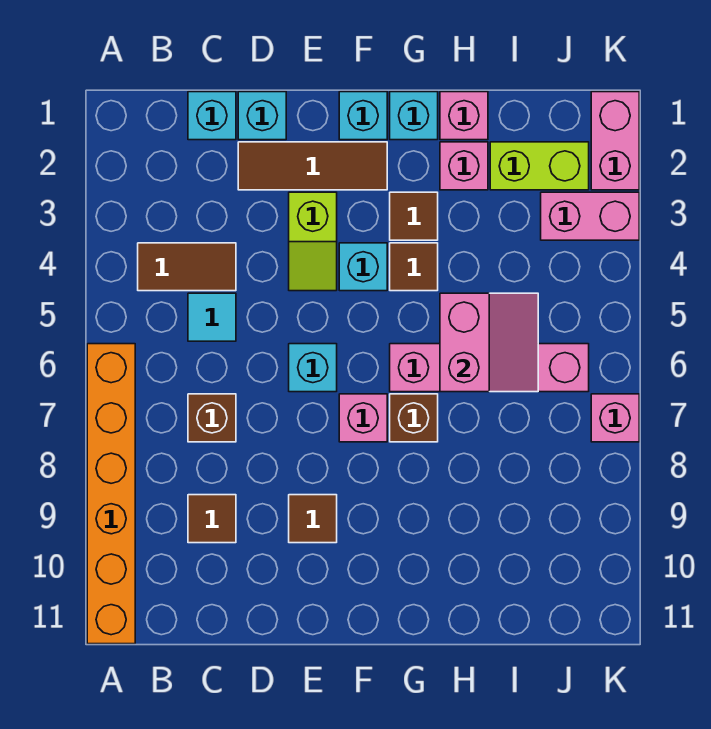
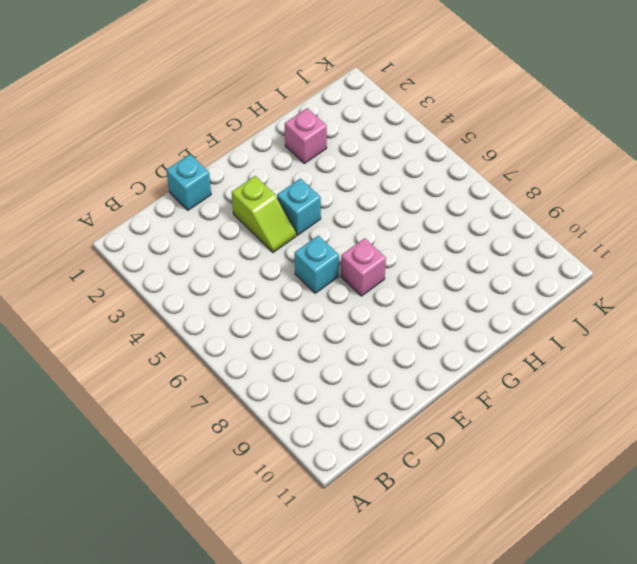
none -> orange brick A6:A11 level 1
none -> brown tile B4:C4 level 1
none -> cyan brick C1 level 1

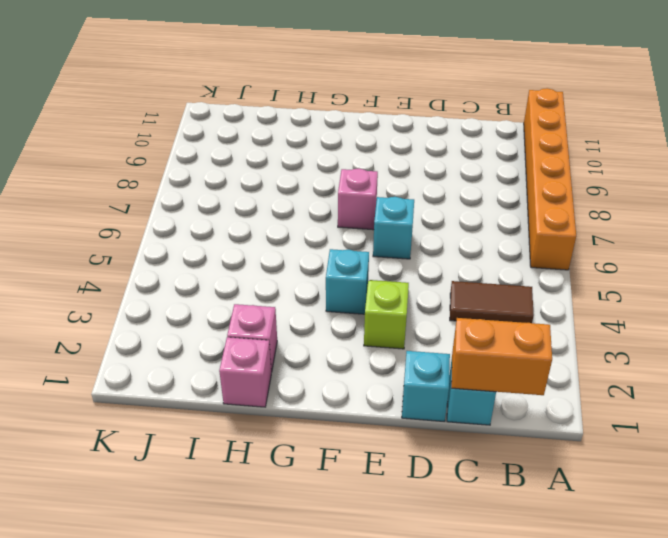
orange brick B1:C1 level 2 -> none
none -> cyan tile C5 level 1
none -> brown brick C7 level 1
none -> brown tile C9 level 1

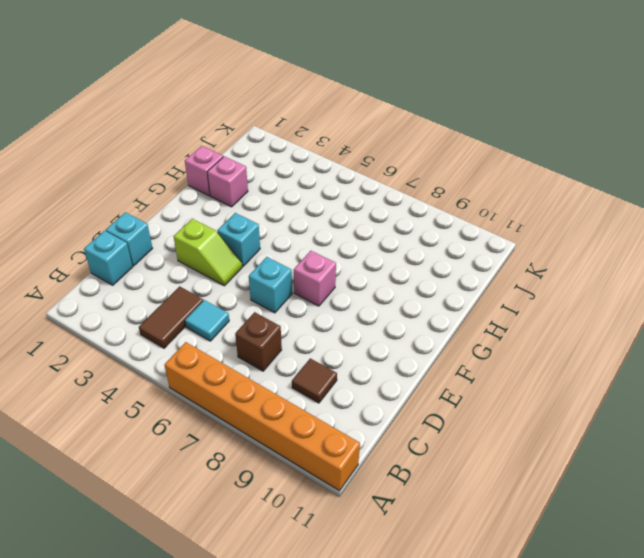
none -> brown tile D2:F2 level 1
none -> brown tile E9 level 1
none -> cyan brick F1 level 1

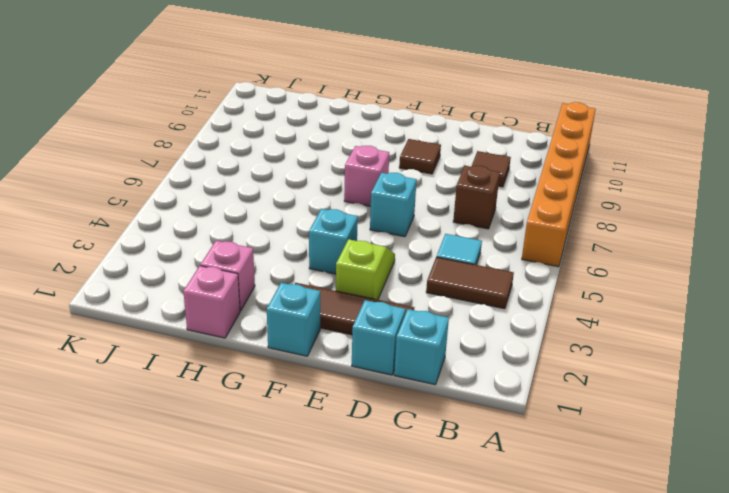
none -> cyan brick G1 level 1
none -> brown tile G3 level 1
none -> brown tile G4 level 1

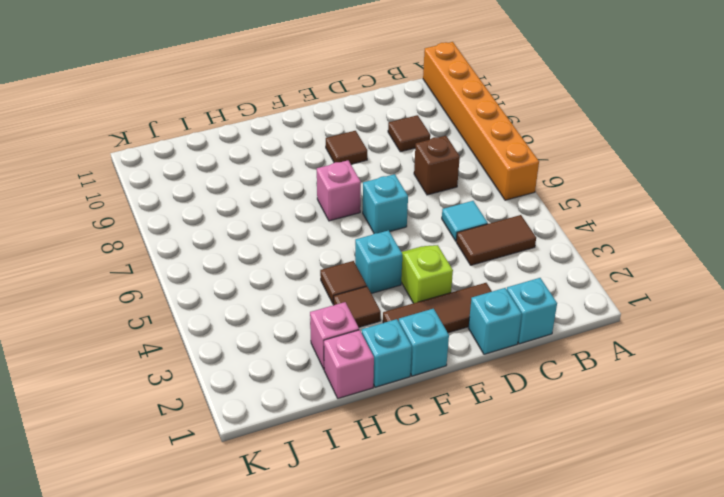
none -> pink brick G6:J6 level 1
none -> brown brick G7 level 1
none -> lime brick I2:J2 level 1

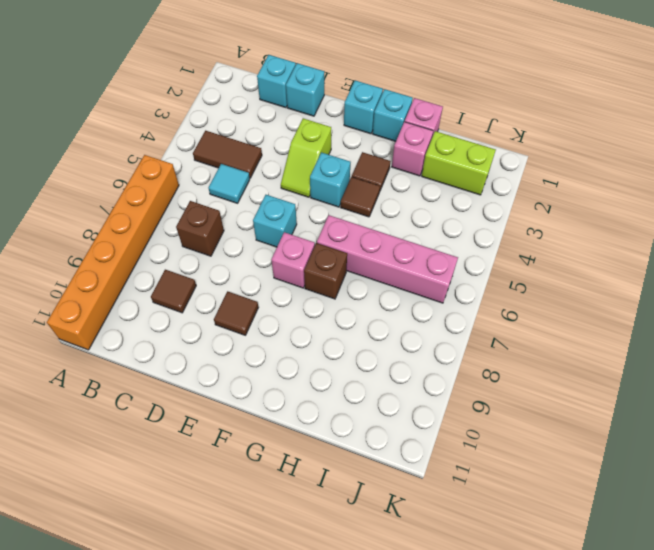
none -> brown tile D2:F2 level 1
none -> pink brick J3:K3 level 1
none -> pink brick K1:K2 level 1

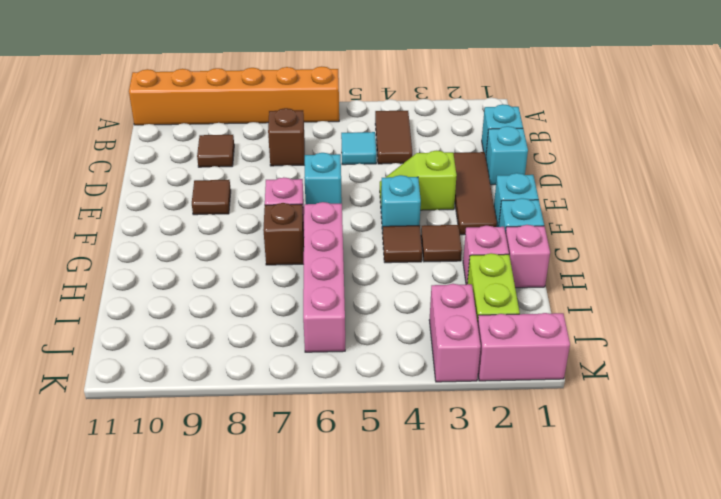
none -> pink brick K7 level 1
none -> pink slope H5:I6 level 2 top H

